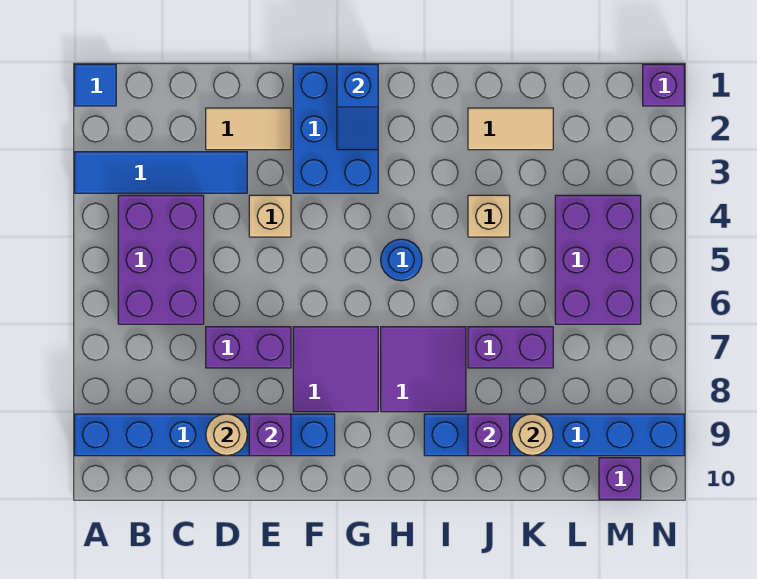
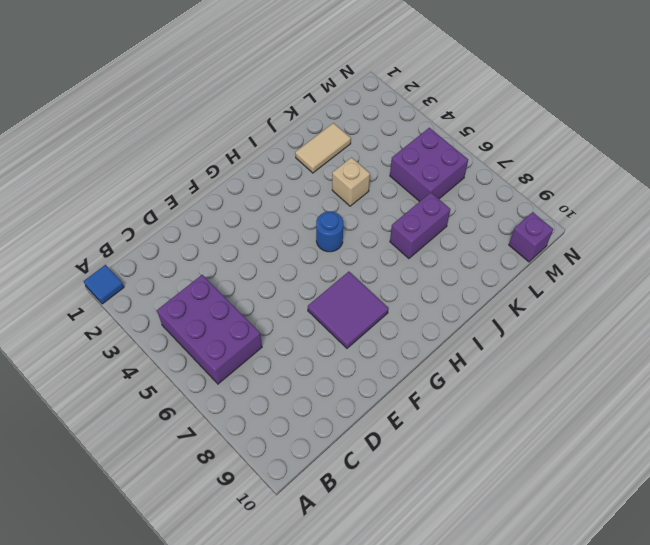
purple brick L5:M6 level 1 -> purple brick L4:M6 level 1
none -> blue tile A3:D3 level 1
none -> blue brick A9:F9 level 1
none -> tan tile D2:E2 level 1

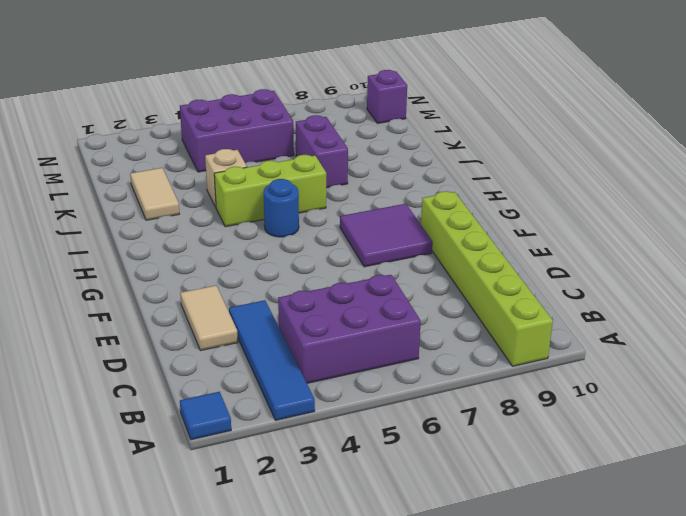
lime brick A9:F9 level 1 -> blue brick A9:F9 level 1
lime brick I4:I6 level 1 -> none
none -> purple brick D7:E7 level 1
none -> tan brick E4 level 1
none -> blue brick F1:G3 level 1

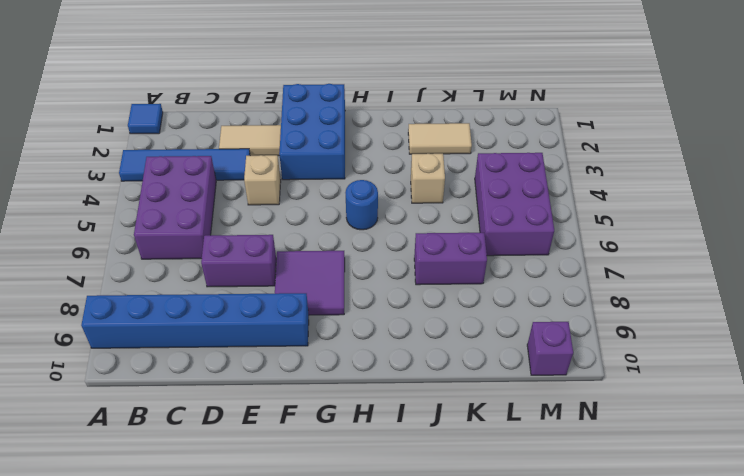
none -> purple tile H7:I8 level 1
none -> blue brick I9:N9 level 1
none -> purple brick N1 level 1

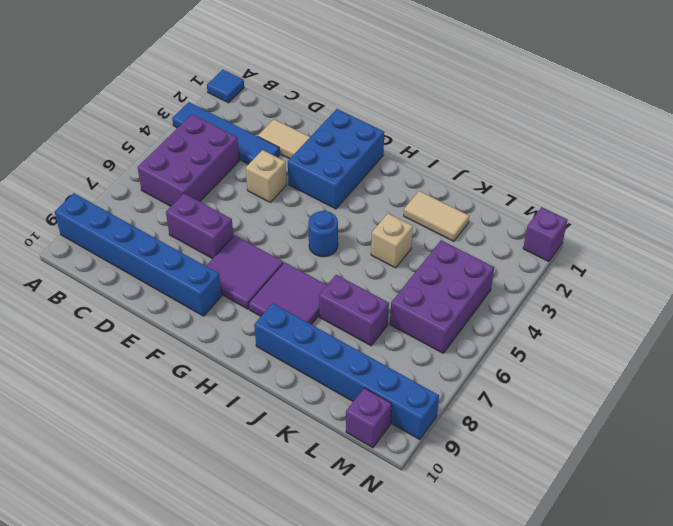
none -> tan round brick D9 level 2
none -> purple brick E9 level 2
none -> blue slope G1:G2 level 2 top 1

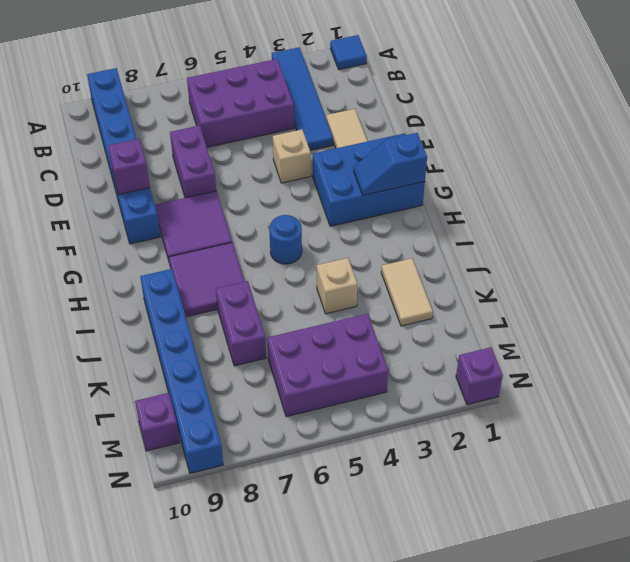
none -> tan round brick D9 level 2
none -> purple brick J9 level 2
none -> tan round brick K9 level 2

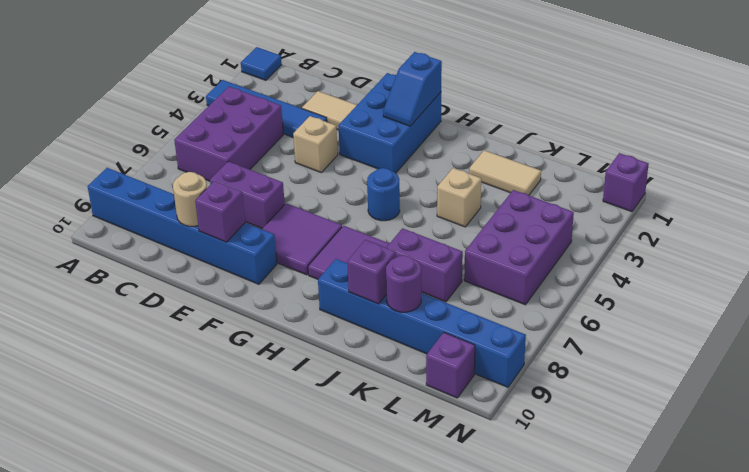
purple round brick K9 level 2 -> tan round brick K9 level 2

